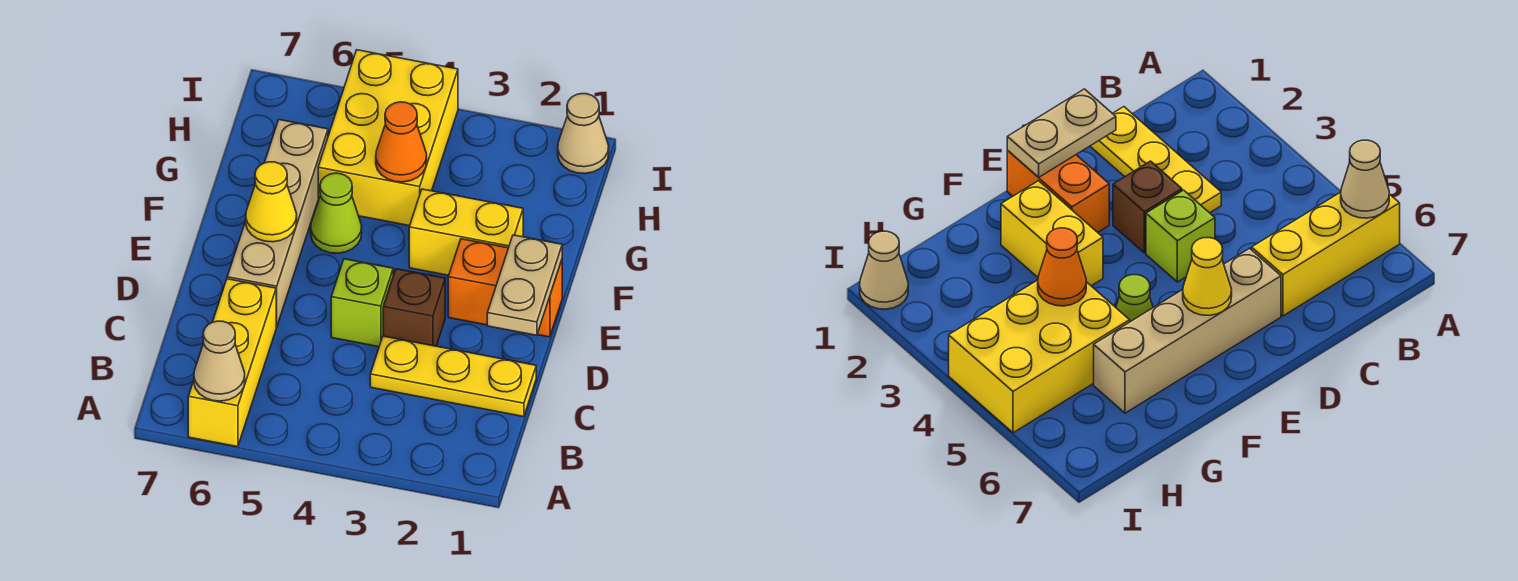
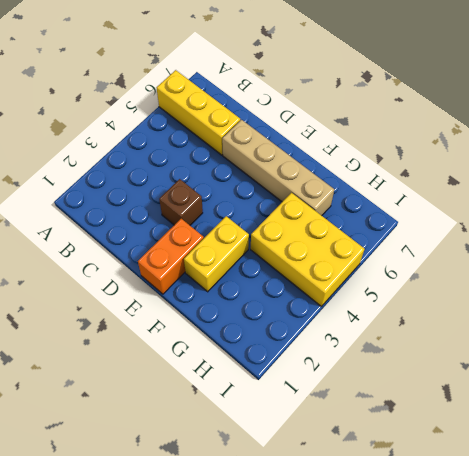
none -> yellow plate C1:C3 level 1
none -> lime brick D4 level 1
none -> lime cone F5 level 1

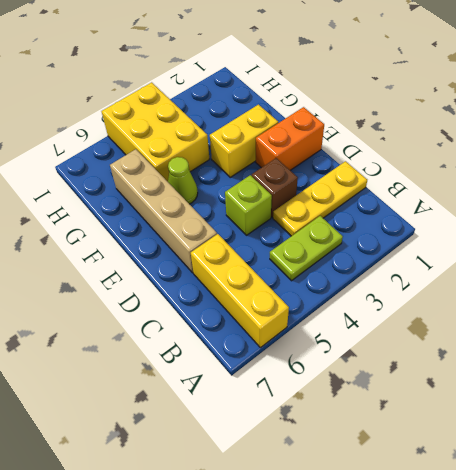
lime plate B3:B4 level 1 -> none
none -> tan cone I1 level 1
none -> tan cone A6 level 2
none -> tan plate D1:E1 level 2

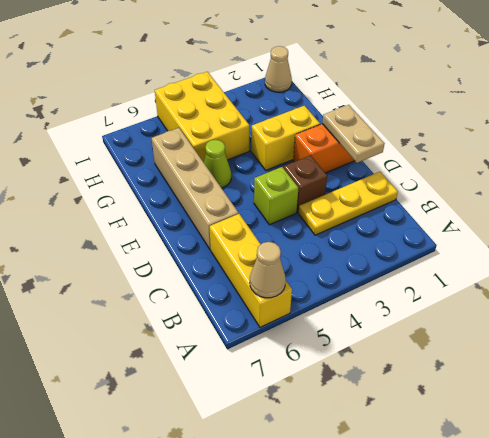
none -> yellow cone E6 level 2
none -> orange cone G4 level 2

